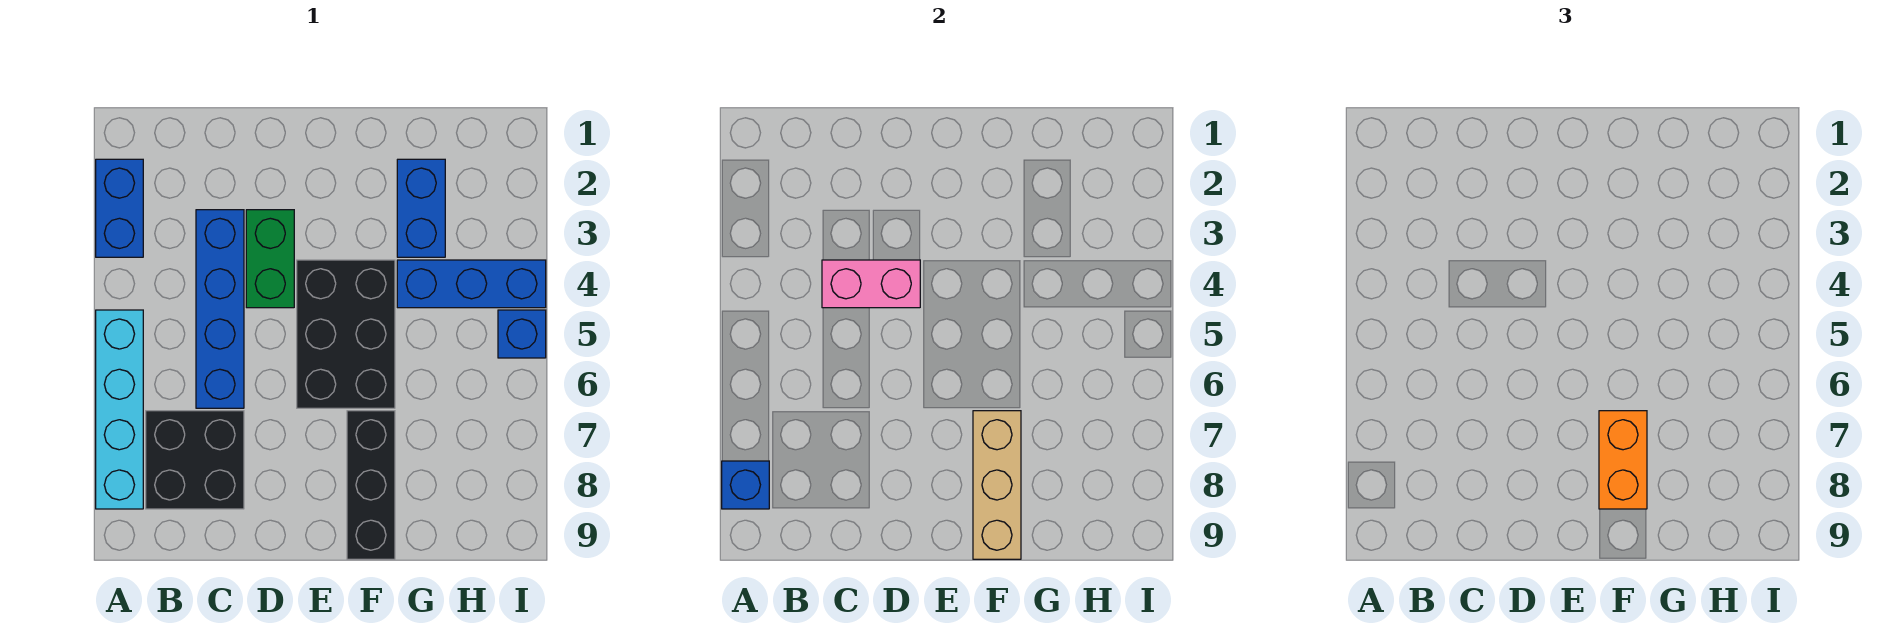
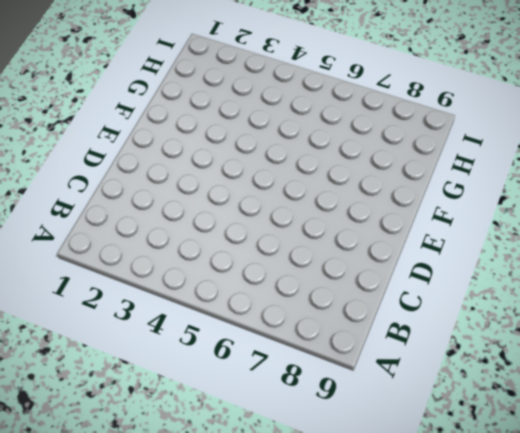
none -> blue brick A2:A3 level 1
none -> cyan brick A5:A8 level 1
none -> black brick B7:C8 level 1

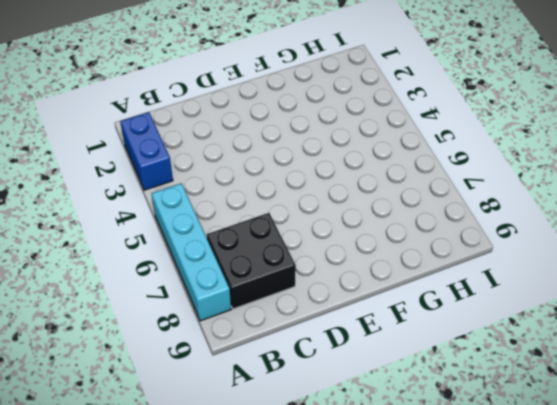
none -> blue brick C3:C6 level 1
none -> green brick D3:D4 level 1
none -> black brick E4:F6 level 1

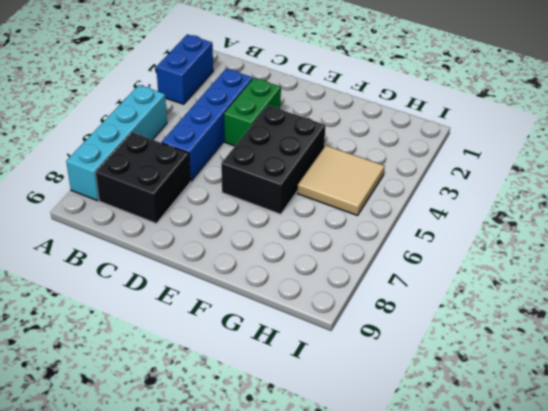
tan tile G4:H5 level 1 -> blue brick G4:I4 level 1
none -> black brick F7:F9 level 1
none -> blue brick G2:G3 level 1
none -> blue brick I5 level 1

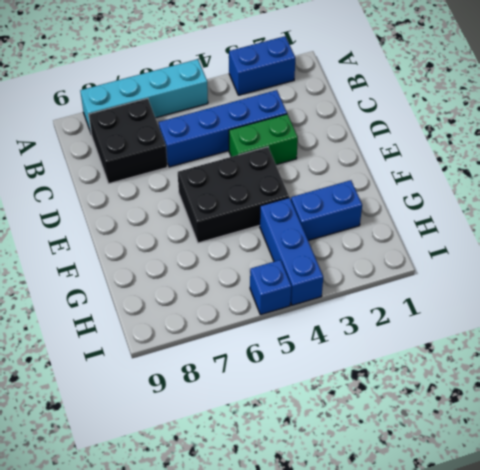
none -> black brick F7:F9 level 1
none -> blue brick A8 level 2
none -> pink brick C4:D4 level 2

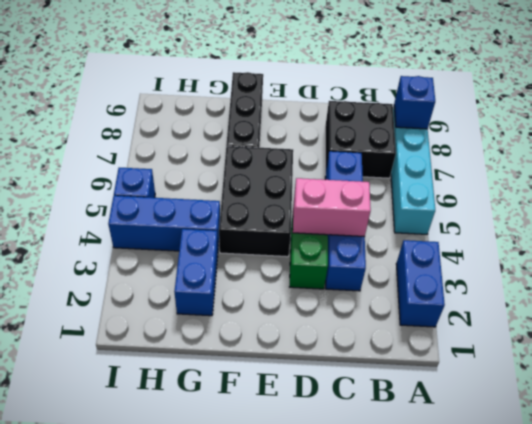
none -> tan brick F7:F9 level 2
none -> orange brick F7:F8 level 3

